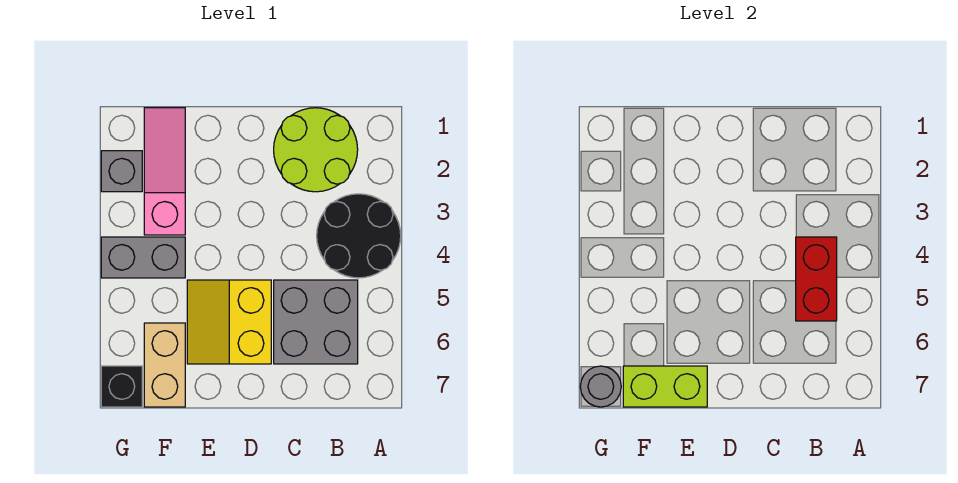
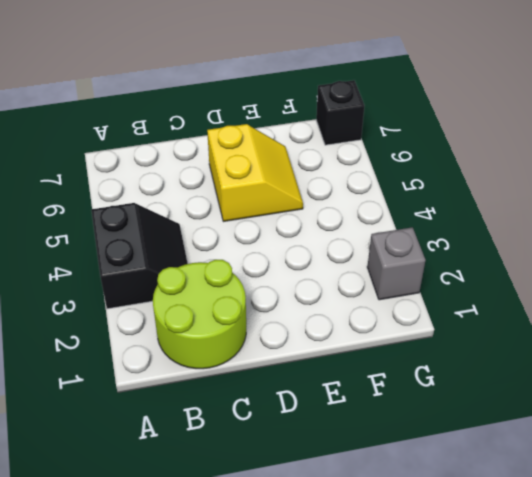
black slope A3:B4 level 1 top A -> black round brick A3:B4 level 1
none -> grey brick B5:C6 level 1
none -> pink slope F1:F3 level 1 top 3
none -> grey brick F4:G4 level 1

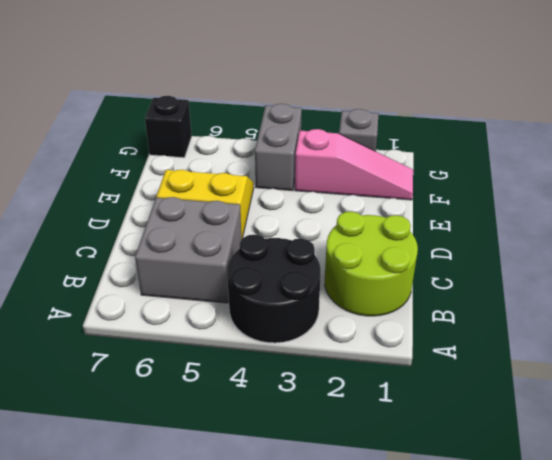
none -> tan brick F6:F7 level 1
none -> red brick B4:B5 level 2
none -> lime brick E7:F7 level 2

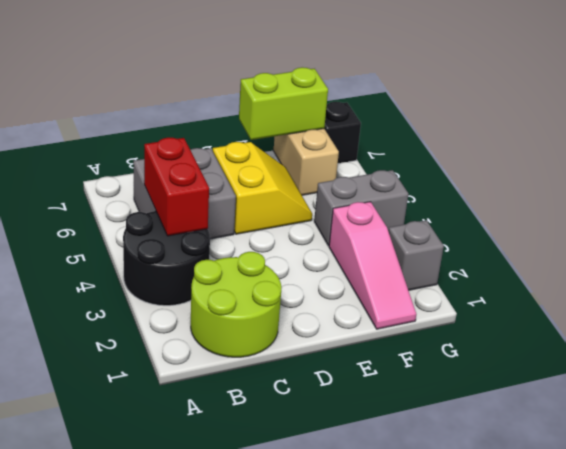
none -> grey round brick G7 level 2

